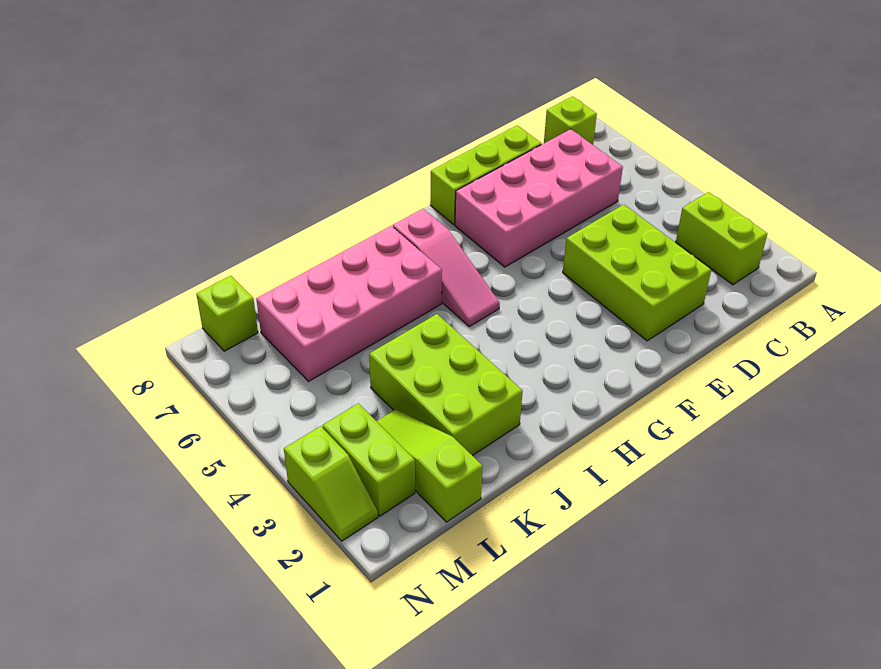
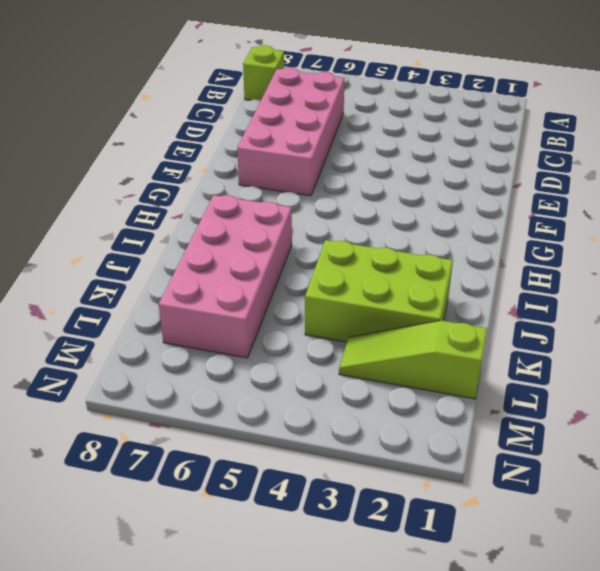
none -> lime brick B2:B3 level 1
none -> lime brick D2:E4 level 1
none -> lime brick D8:F8 level 1

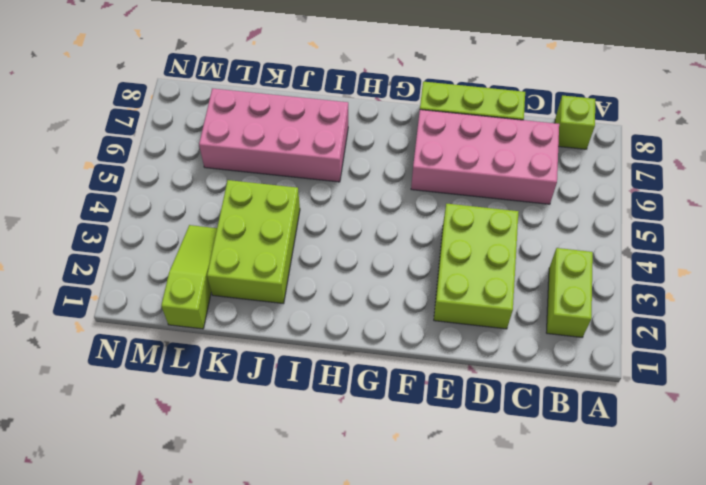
none -> pink slope H5:H7 level 1 top 7
none -> lime brick M2:M3 level 1
none -> lime brick M8 level 1

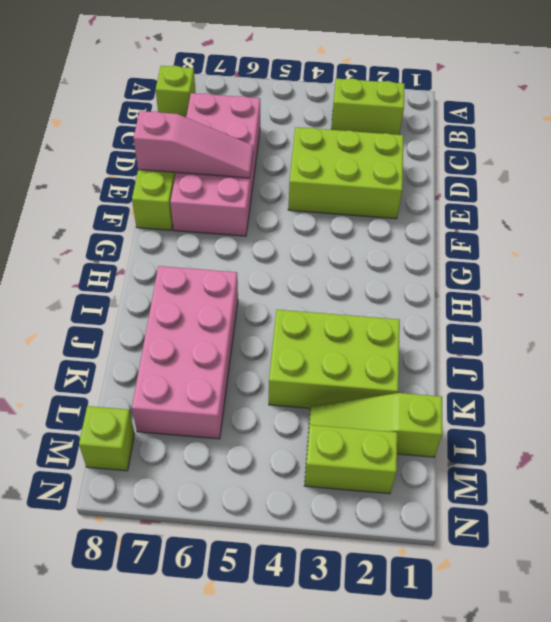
pink slope E6:E8 level 2 top 8 -> pink slope H5:H7 level 1 top 7
none -> lime slope N2:N3 level 1 top 3

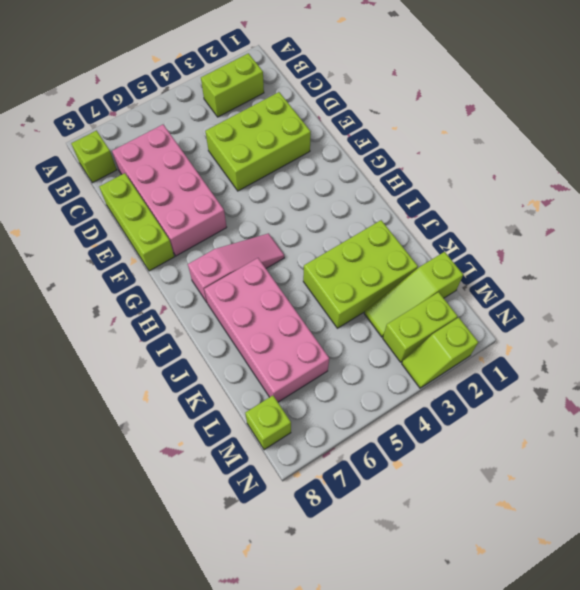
lime slope N2:N3 level 1 top 2 -> lime slope N2:N3 level 1 top 3

